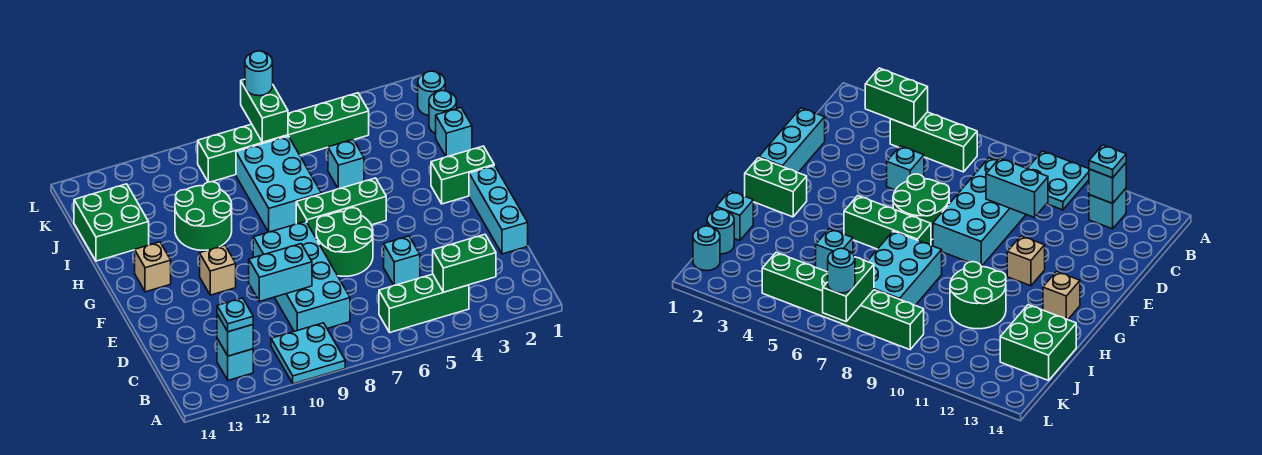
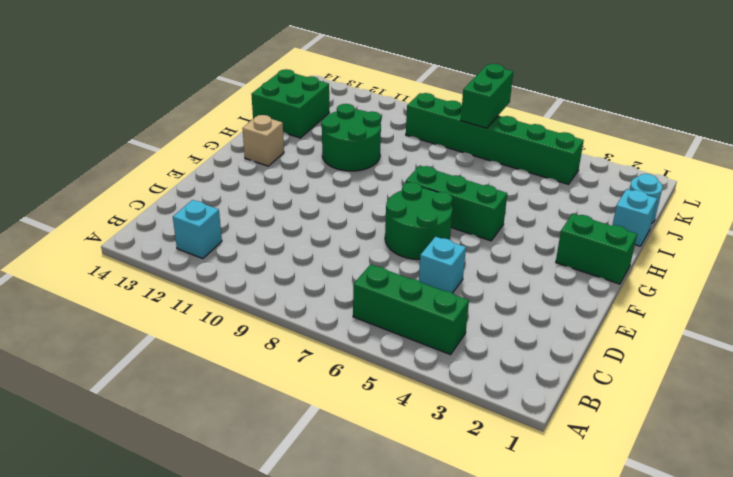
none -> cyan plate A9:B10 level 1
none -> cyan brick C8:F9 level 1
none -> cyan brick D1:F1 level 1

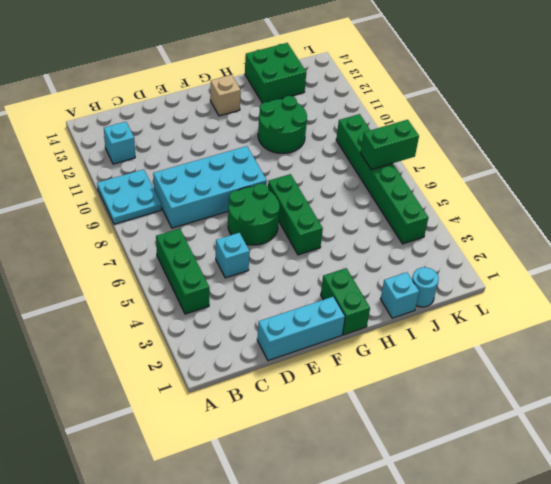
none -> tan brick F11 level 1
none -> cyan brick H7:J8 level 1
none -> cyan brick I5 level 1

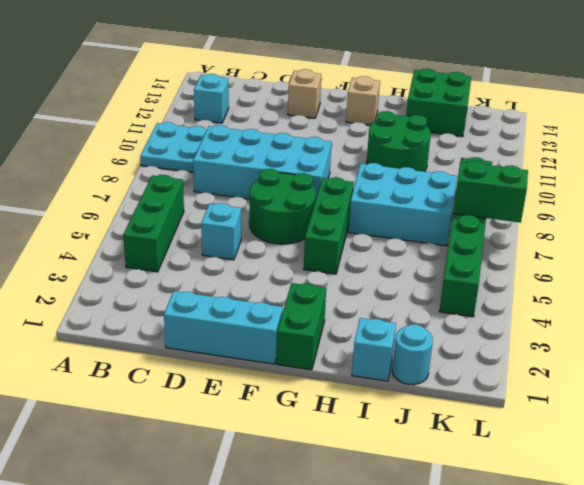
tan brick E13 level 1 -> tan brick F11 level 1
none -> cyan brick I5 level 1
none -> cyan round brick K1 level 1
none -> green brick B3:B4 level 2

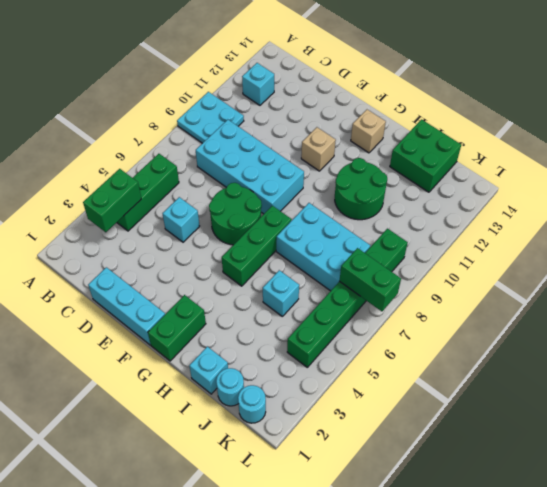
none -> cyan brick B12 level 2
none -> cyan brick D9:D10 level 2
none -> cyan plate B12 level 3

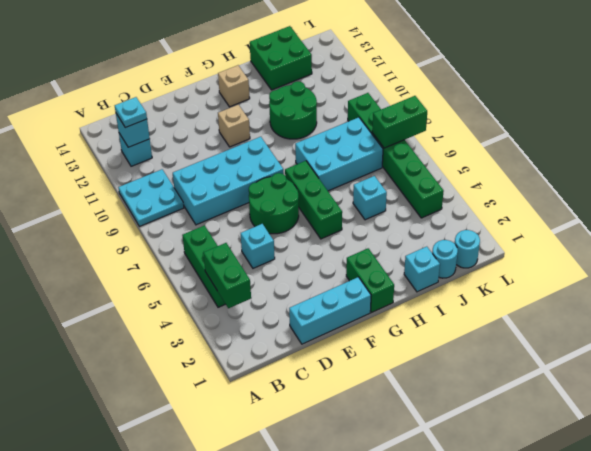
none -> cyan brick D9:D10 level 2
none -> cyan round brick L7 level 3

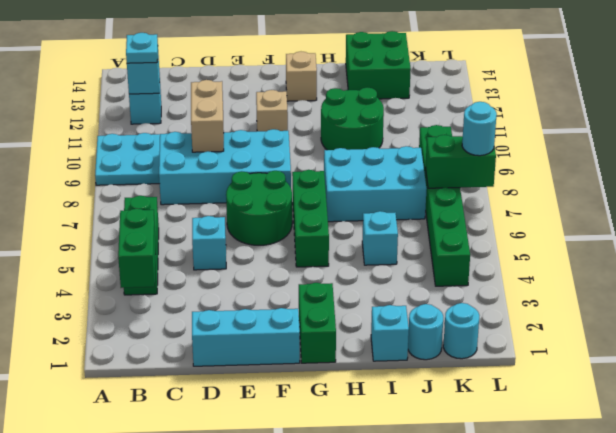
tan brick D9:D10 level 2 -> cyan brick D9:D10 level 2

